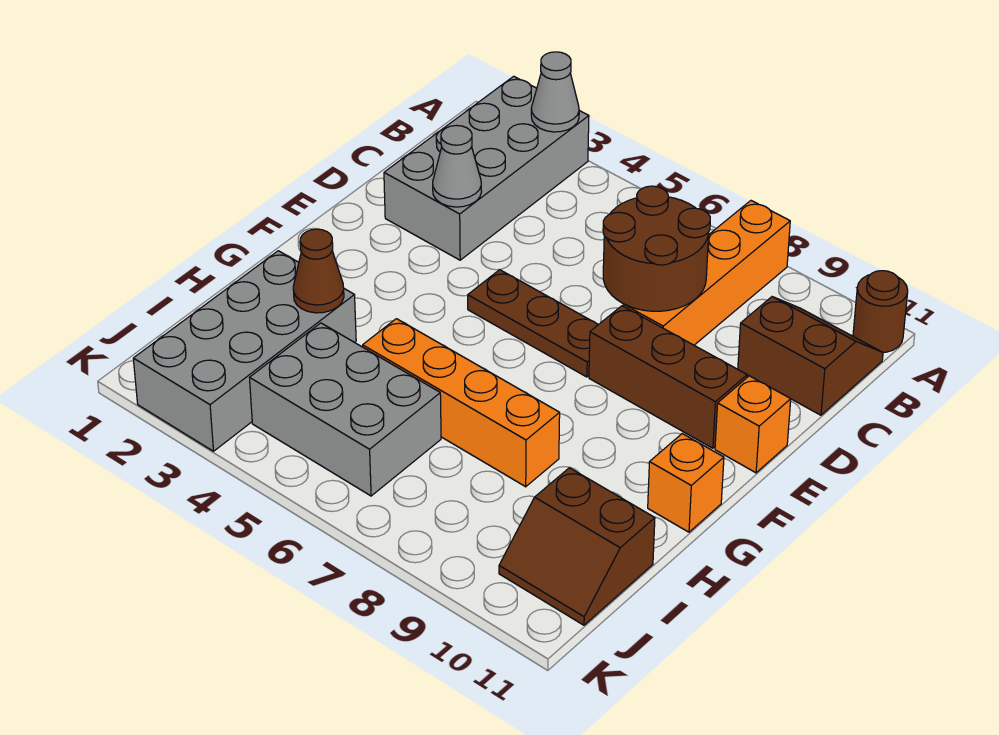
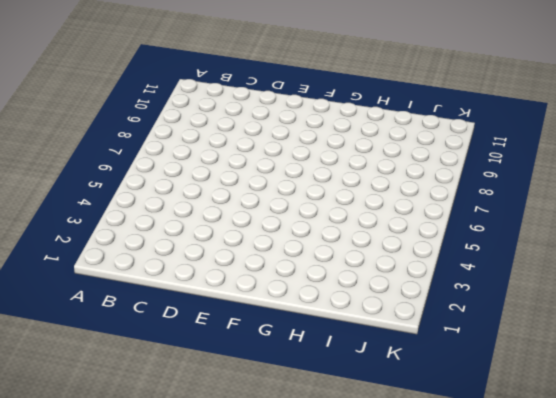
none -> grey brick A2:D3 level 1
none -> orange brick A8:D8 level 1
none -> brown round brick A11 level 1

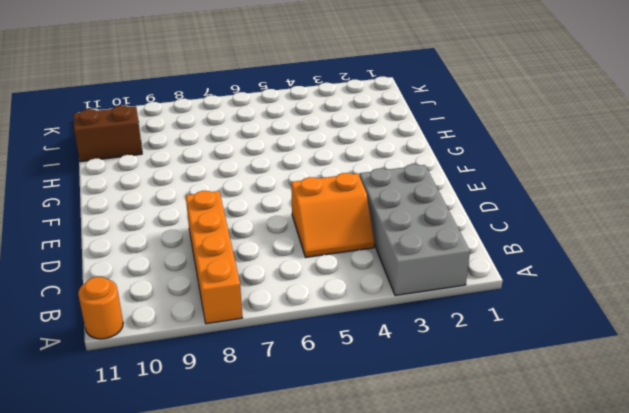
orange round brick A11 level 1 -> brown round brick A11 level 1
orange slope C4:D5 level 1 top D -> none
none -> brown slope B10:C11 level 1 top C
none -> brown plate E5:E7 level 1
none -> brown brick E8:E10 level 1

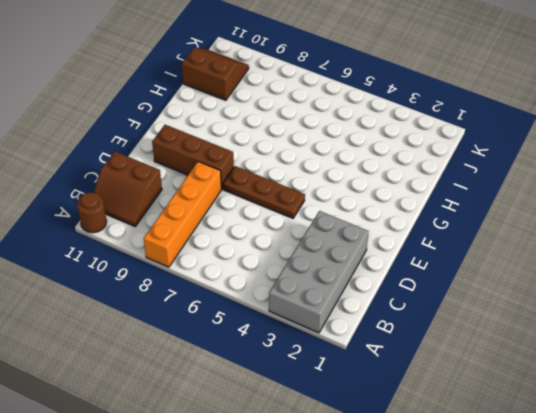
none -> orange brick E11 level 1
none -> orange brick G11 level 1
none -> grey brick H2:K3 level 1

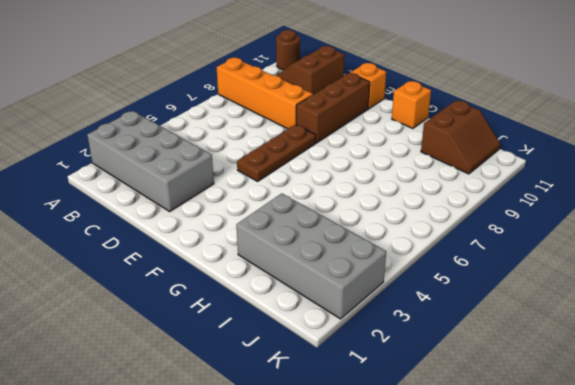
none -> orange brick H5:H8 level 1
none -> grey brick I4:J6 level 1
none -> grey cone A3 level 2

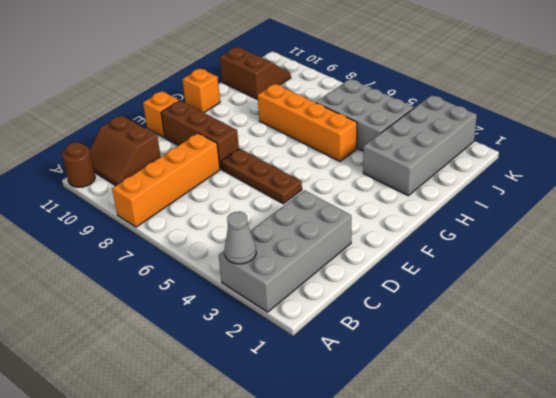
none -> brown round brick C7:D8 level 2
none -> grey cone D3 level 2
none -> brown cone H3 level 2

